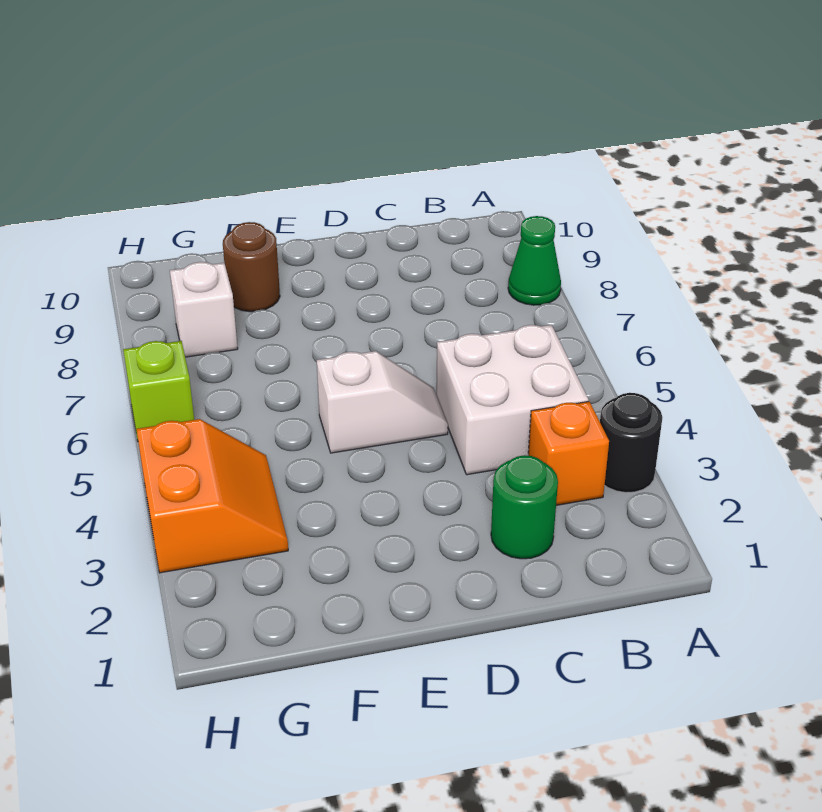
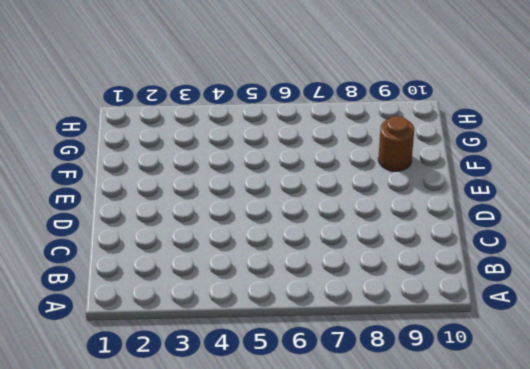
none -> black round brick A3 level 1
none -> green cone A8 level 1

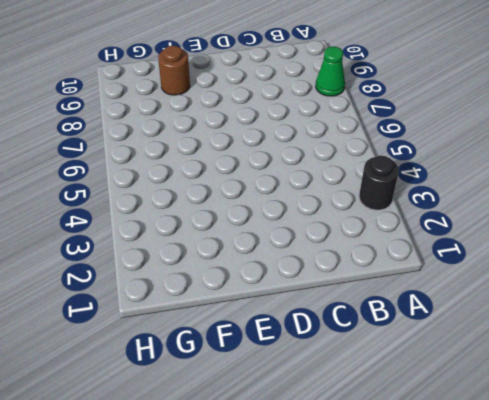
none -> orange brick B3 level 1
none -> white brick B4:C5 level 1

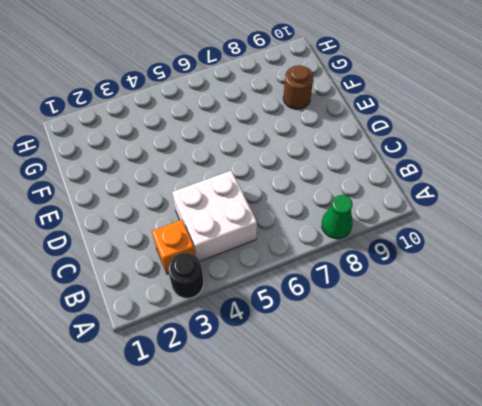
none -> green round brick C2 level 1
none -> white slope D5:E5 level 1 top E

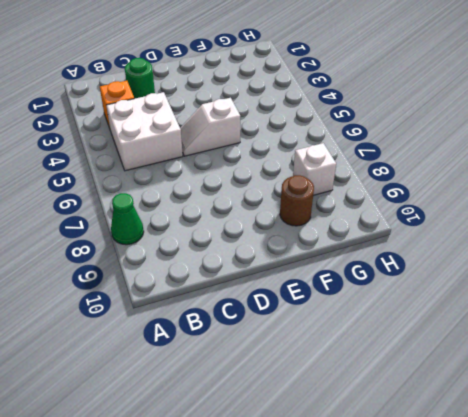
none -> black round brick A3 level 1
none -> orange slope G3:H4 level 1 top H

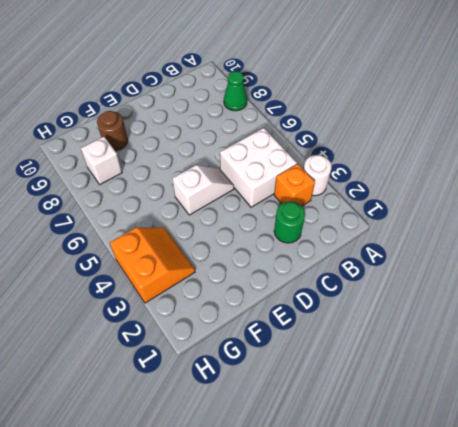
white round brick A3 level 1 -> black round brick A3 level 1
none -> lime brick H6 level 1

